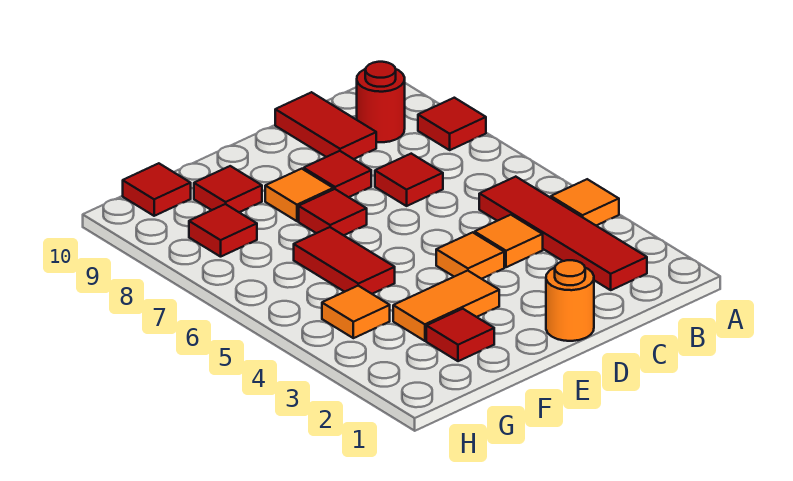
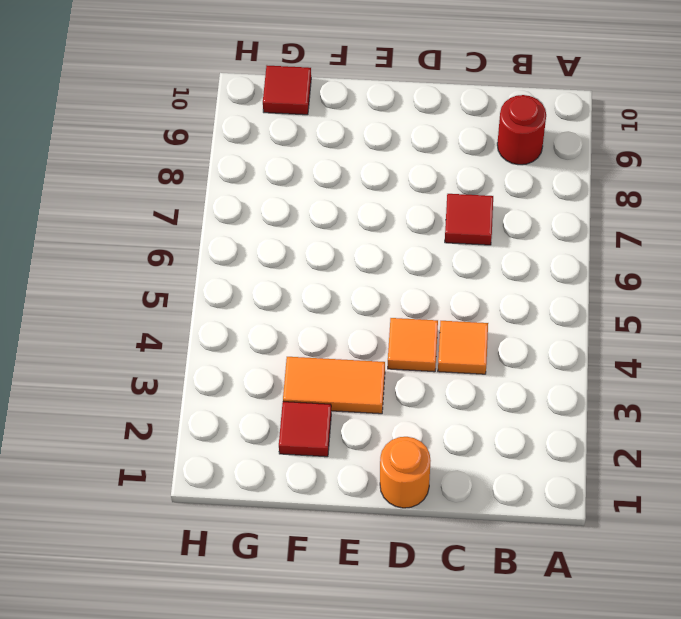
none -> orange tile A4 level 1
none -> red tile A8 level 1
none -> red tile B2:B5 level 1

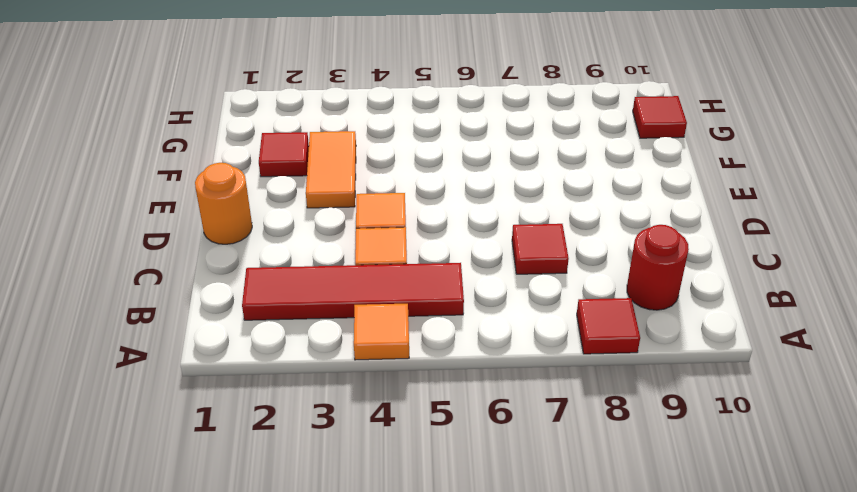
none -> red tile C9:C10 level 1
none -> red tile D8 level 1
none -> red tile E7 level 1

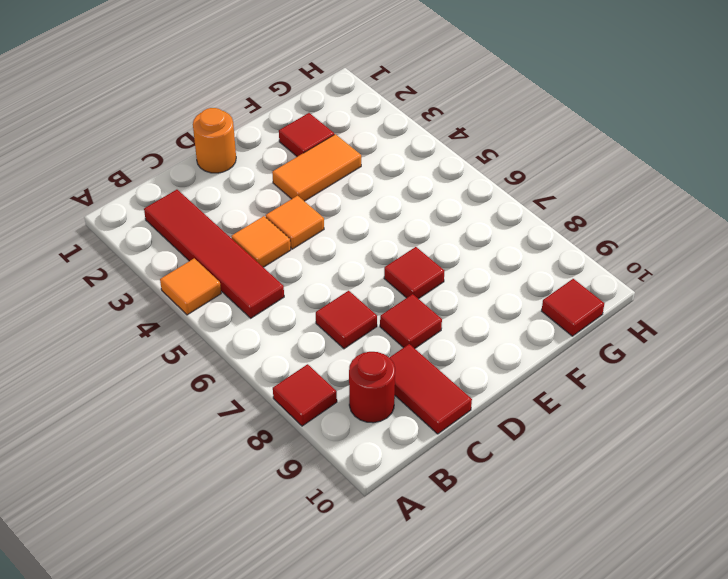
none -> orange tile E8 level 1
none -> red tile F5:F6 level 1
none -> red tile F9 level 1

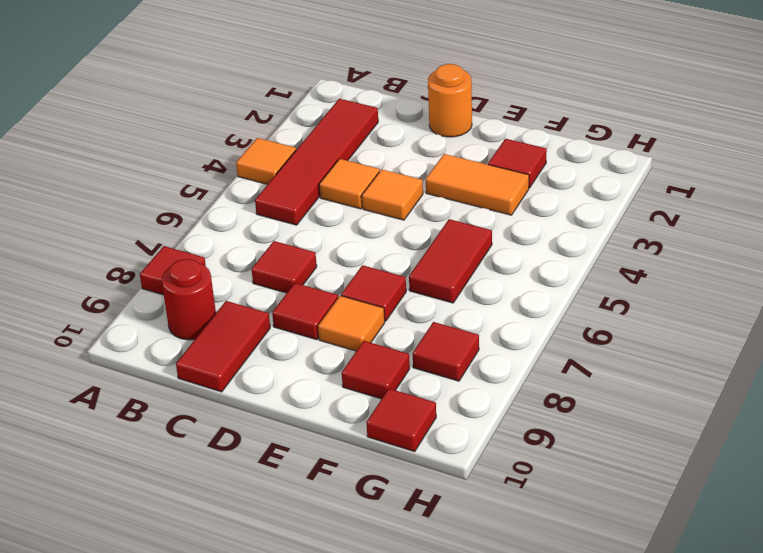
none -> orange tile G4 level 1

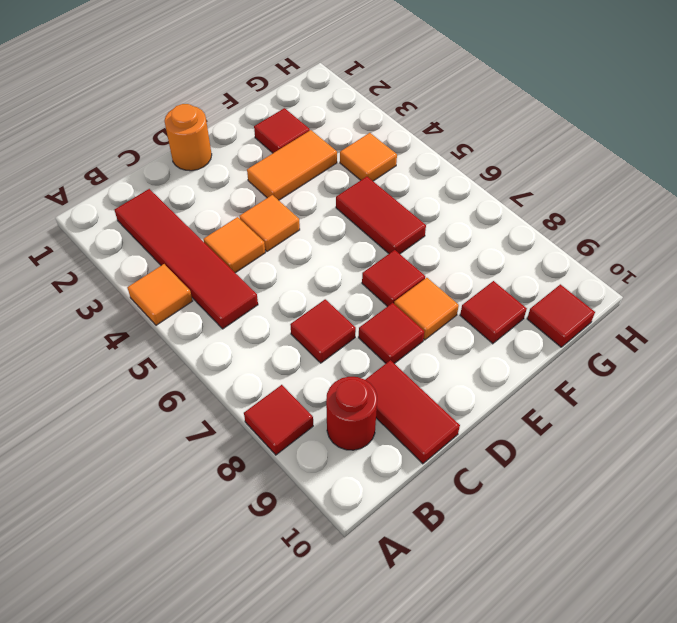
none -> red tile G8 level 1

